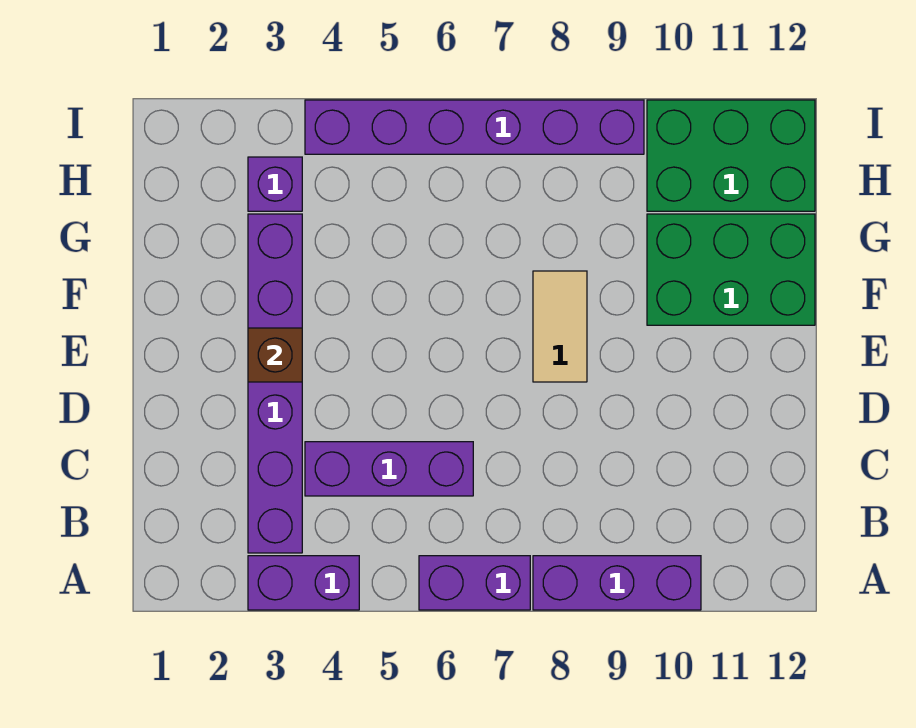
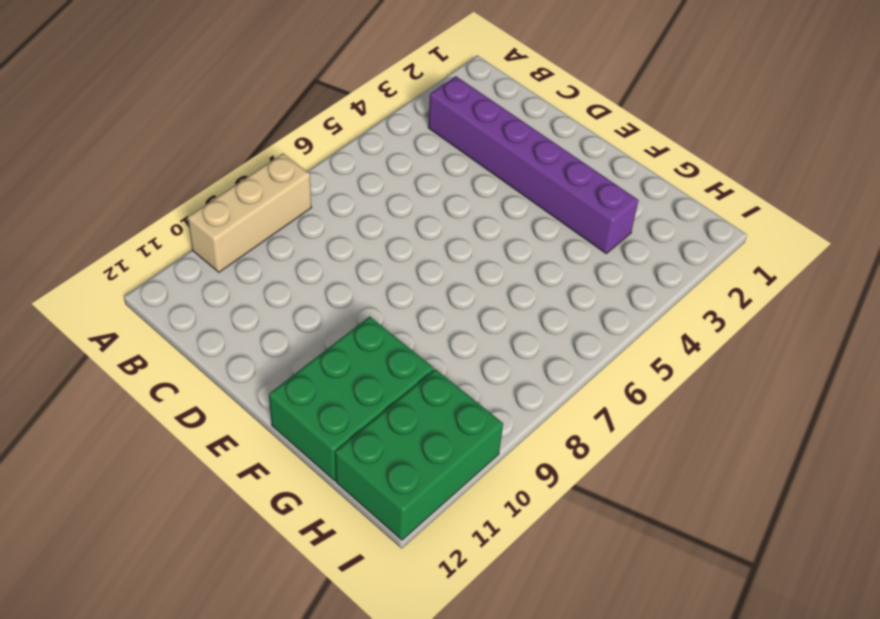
tan brick A8:A10 level 1 -> purple brick A8:A10 level 1
none -> purple brick A3:A4 level 1
none -> purple brick A6:A7 level 1

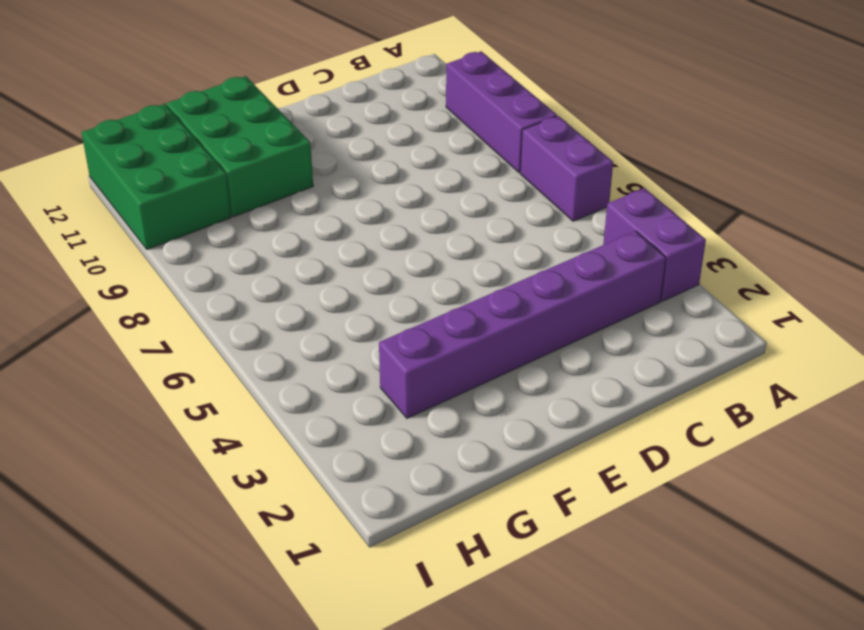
none -> purple brick C4:C6 level 1
none -> tan tile E8:F8 level 1

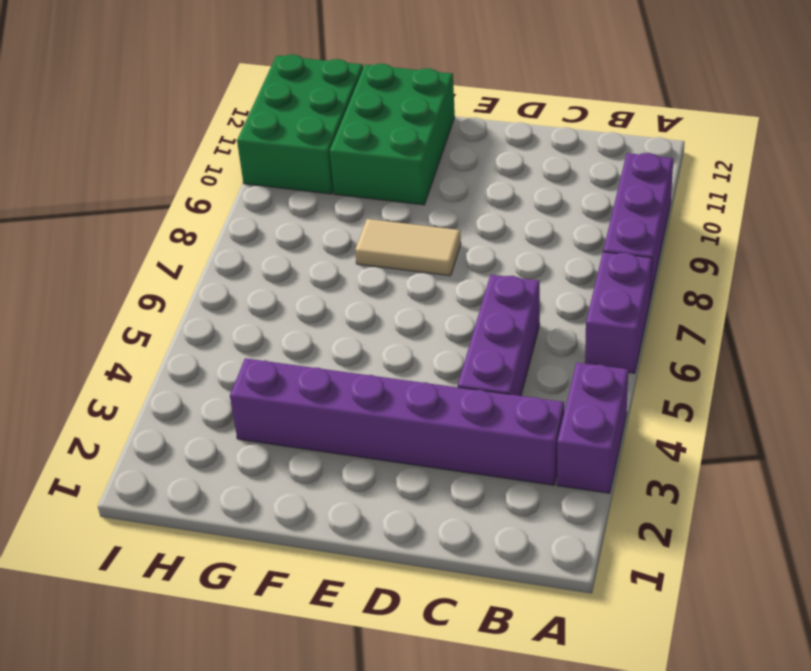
none -> purple brick H3 level 1
none -> purple brick I4:I9 level 1

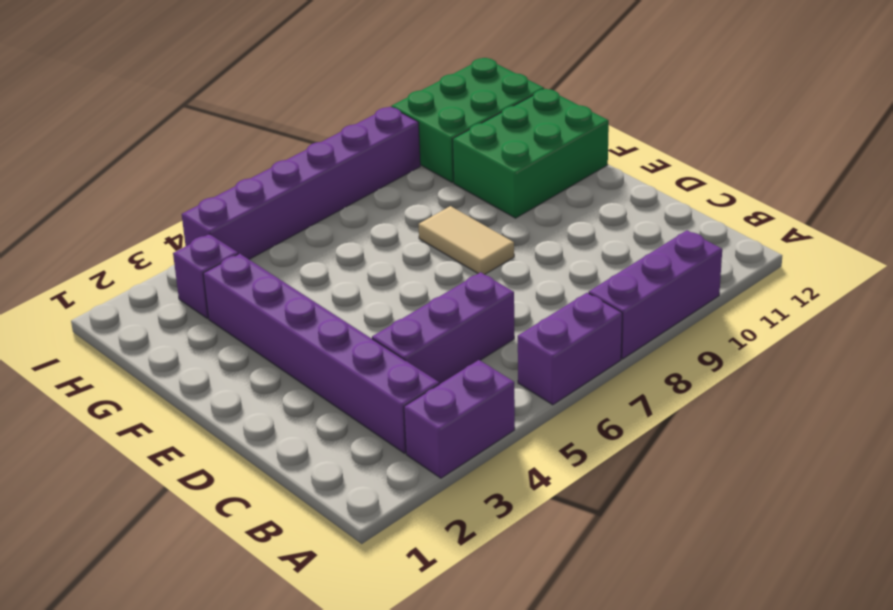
none -> brown brick E3 level 2

